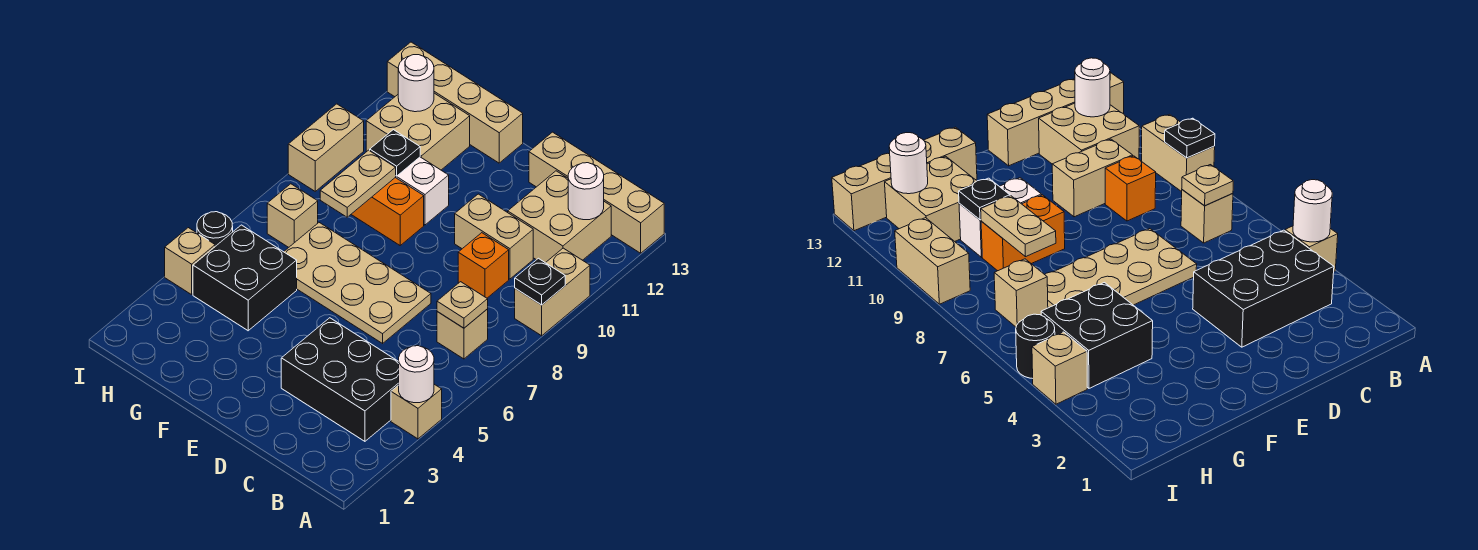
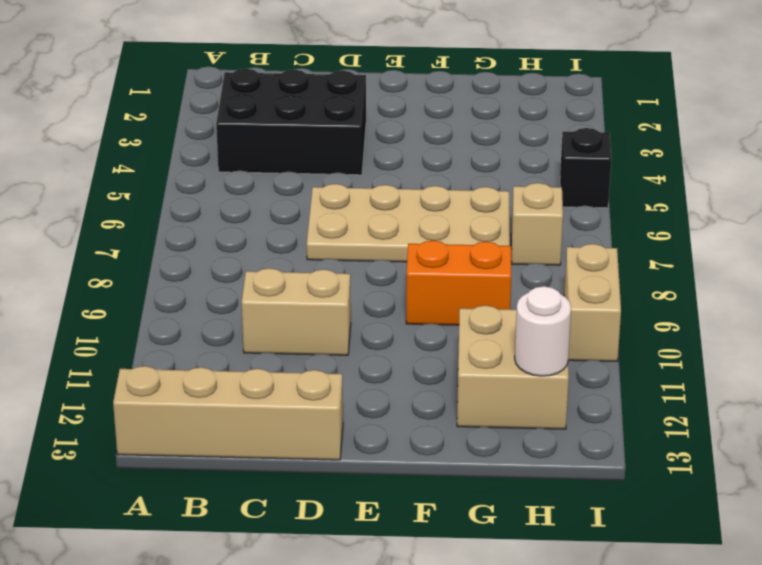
black brick I5 level 1 -> black round brick I5 level 1
none -> tan brick A4 level 1
none -> tan brick A9:A10 level 1
none -> tan brick B7 level 1

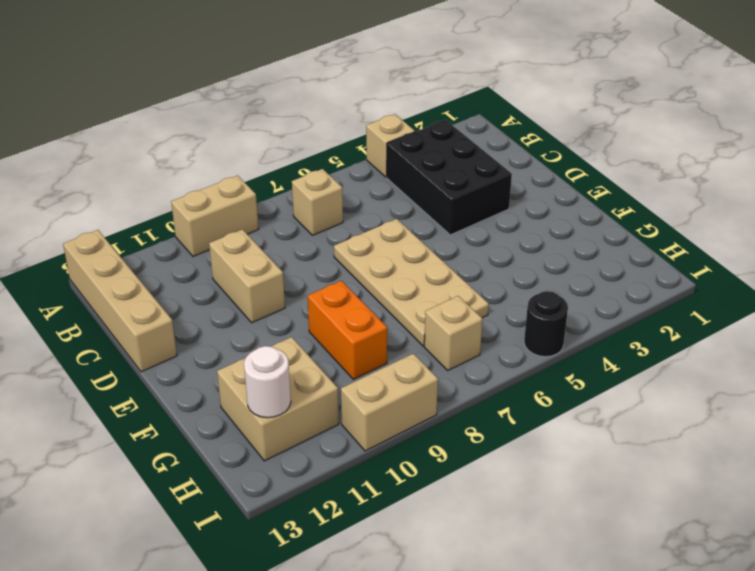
none -> tan brick B11:C12 level 1
none -> orange brick C9 level 1
none -> white brick F10:G10 level 1

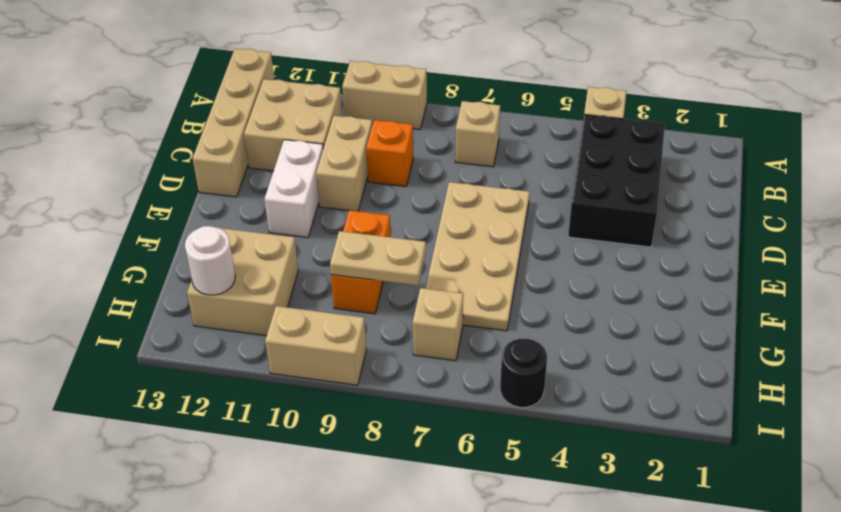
white brick D11:E11 level 1 -> white brick F10:G10 level 1
none -> tan brick F13:I13 level 1
none -> black brick G4:H5 level 1
none -> tan brick I4 level 1

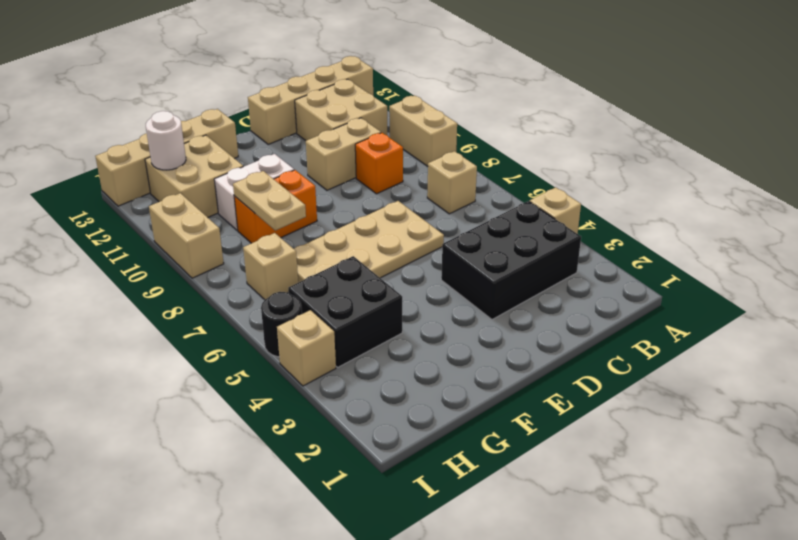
none -> white round brick A4 level 2
none -> black plate A9 level 2
none -> tan plate B7 level 2

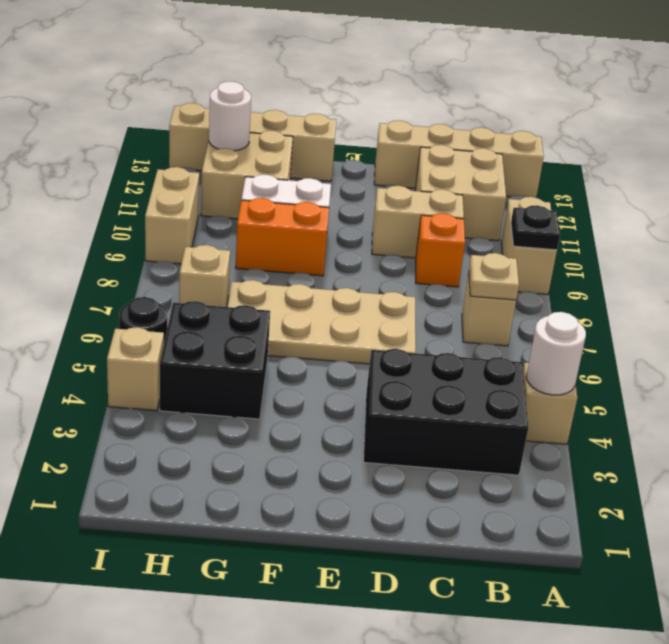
none -> white round brick B12 level 2
none -> tan plate G8:G9 level 2
none -> black plate G10 level 2

